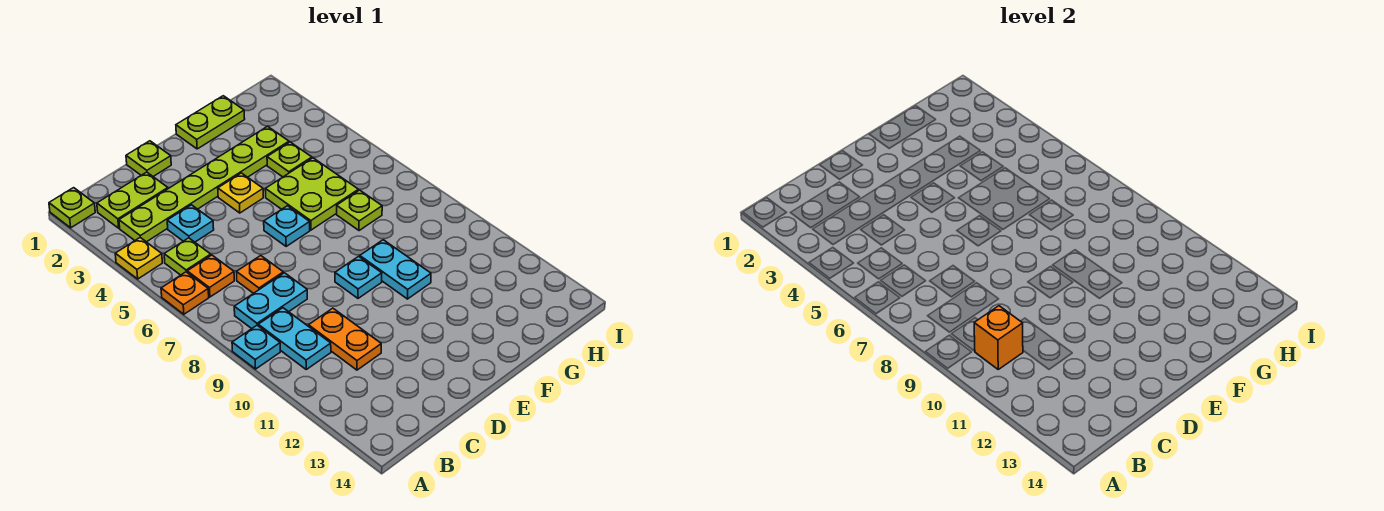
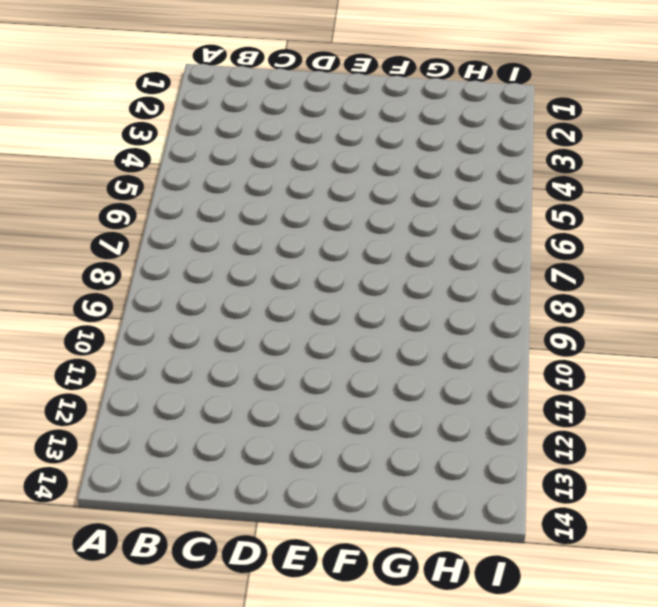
none -> lime plate A1 level 1
none -> yellow plate A4 level 1
none -> orange plate A6 level 1

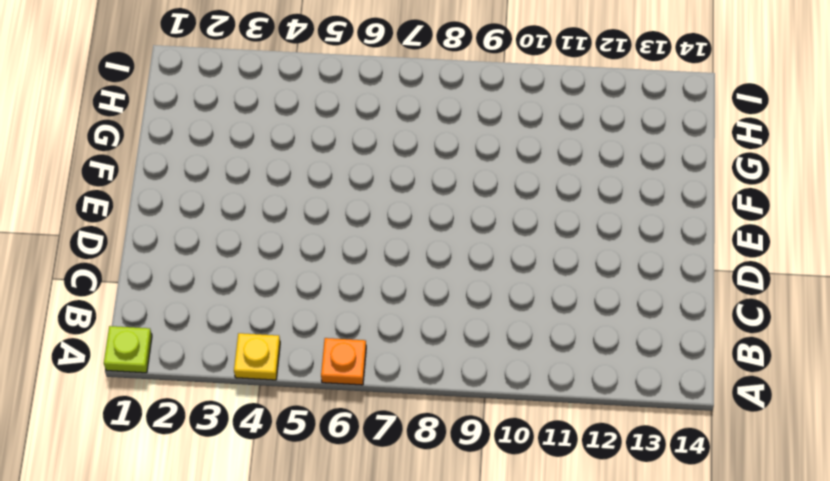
none -> cyan plate A9 level 1
none -> lime plate B2:C2 level 1
none -> lime plate B3:G3 level 1

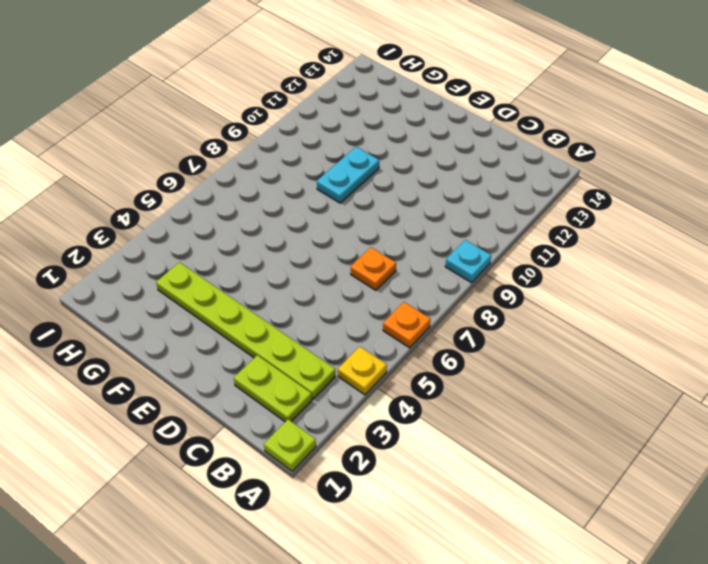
none -> lime plate B5 level 1
none -> orange plate B6 level 1
none -> cyan plate B8:C8 level 1

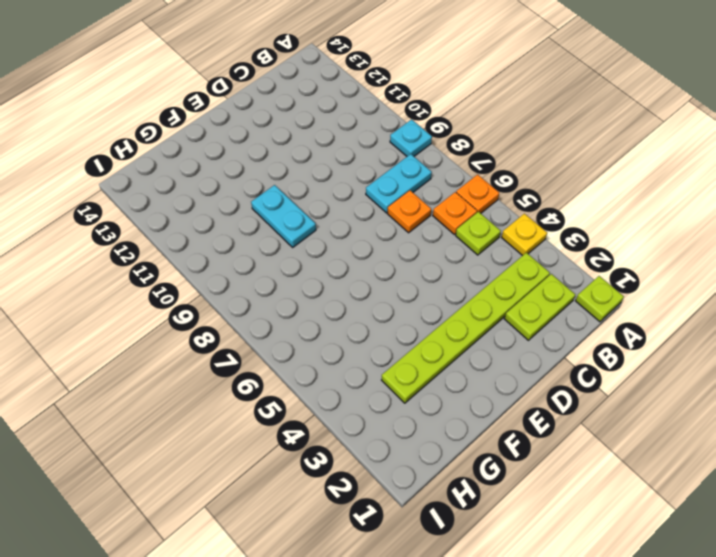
none -> cyan plate B9:B10 level 1
none -> cyan plate C4 level 1
none -> orange plate C10:C11 level 1

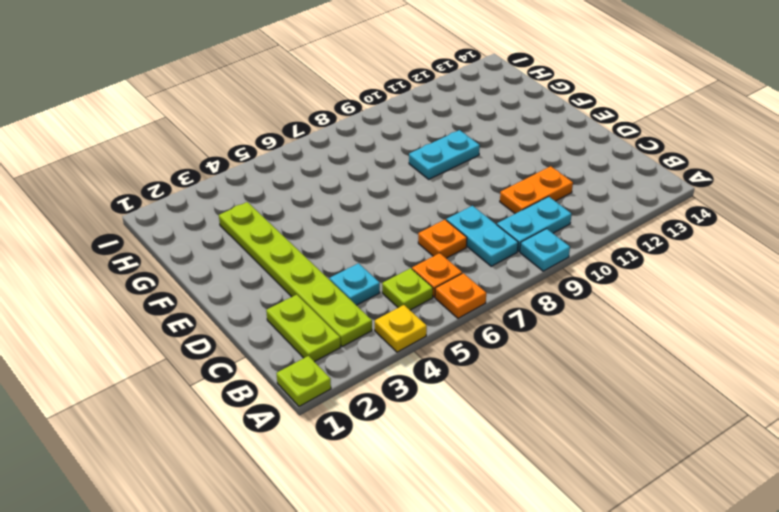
none -> lime plate D1 level 1
none -> yellow plate E4 level 1
none -> cyan plate E6 level 1

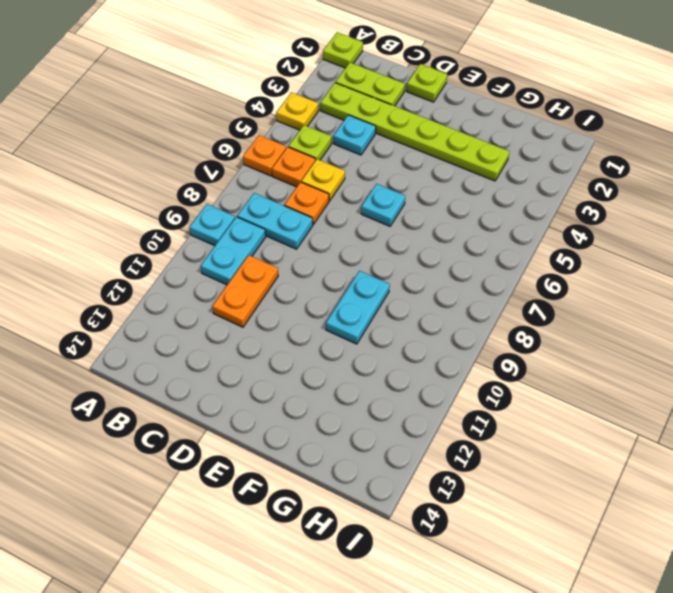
yellow plate C6 level 1 -> yellow plate E4 level 1
none -> cyan plate E9 level 1
none -> lime plate F1:G1 level 1
none -> lime plate F5:G6 level 1

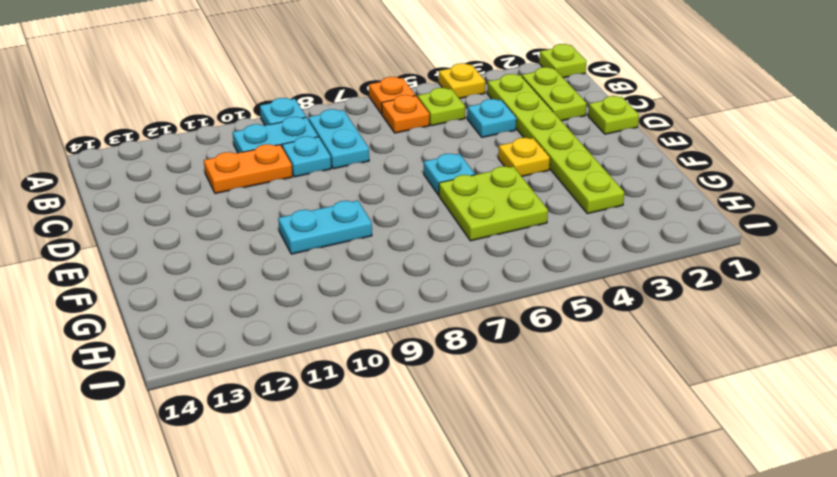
cyan plate C9 level 1 -> cyan plate E9 level 1
none -> orange plate C7 level 1
none -> lime plate F1:G1 level 1
none -> lime plate G4 level 1

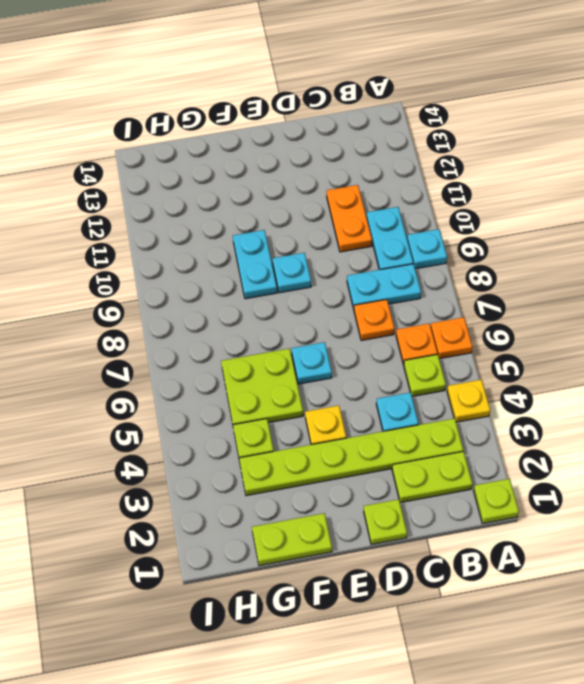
none -> lime plate G7 level 1
none -> orange brick B10 level 2

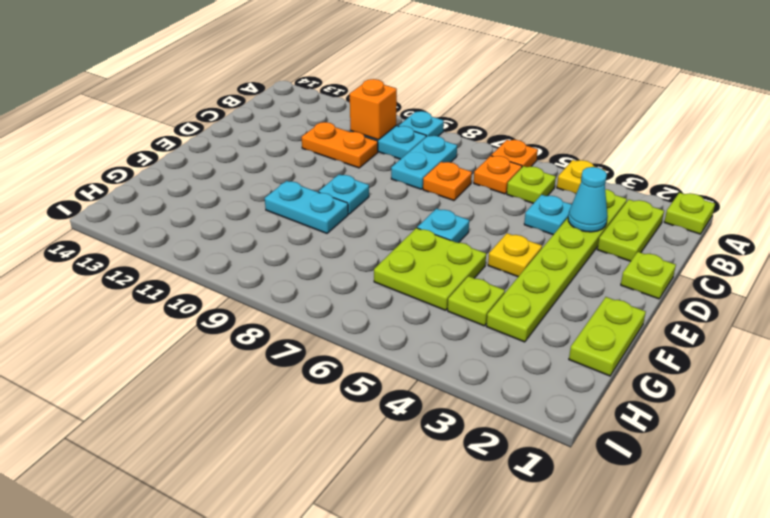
cyan cone C3 level 2 -> none
none -> lime plate G7 level 1

